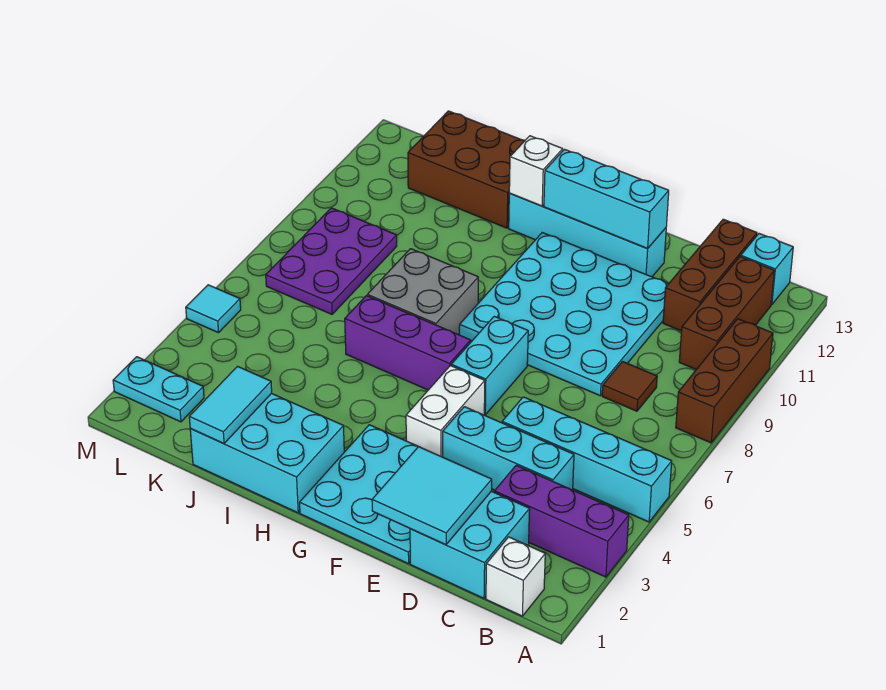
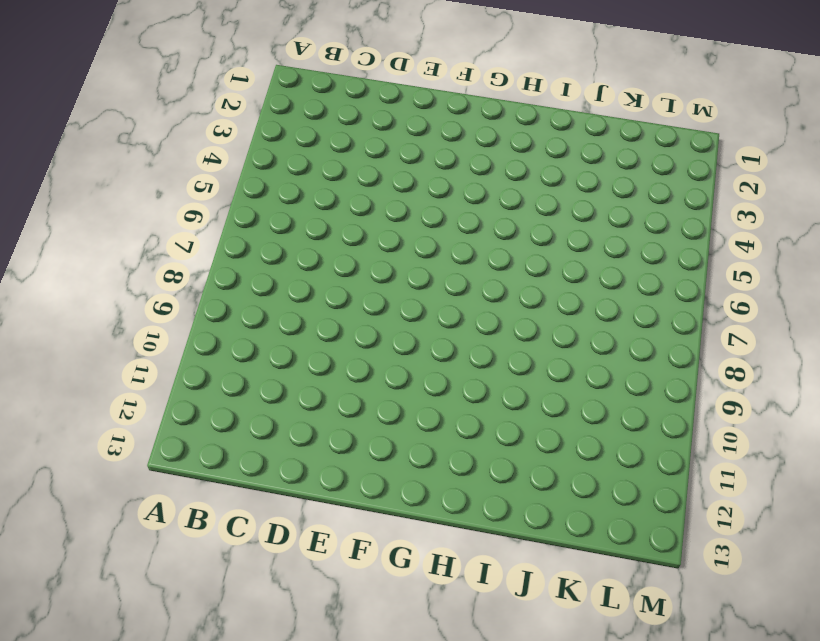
none -> purple brick A3:C3 level 1
none -> cyan brick A5:D5 level 1
none -> brown brick A8:A10 level 1

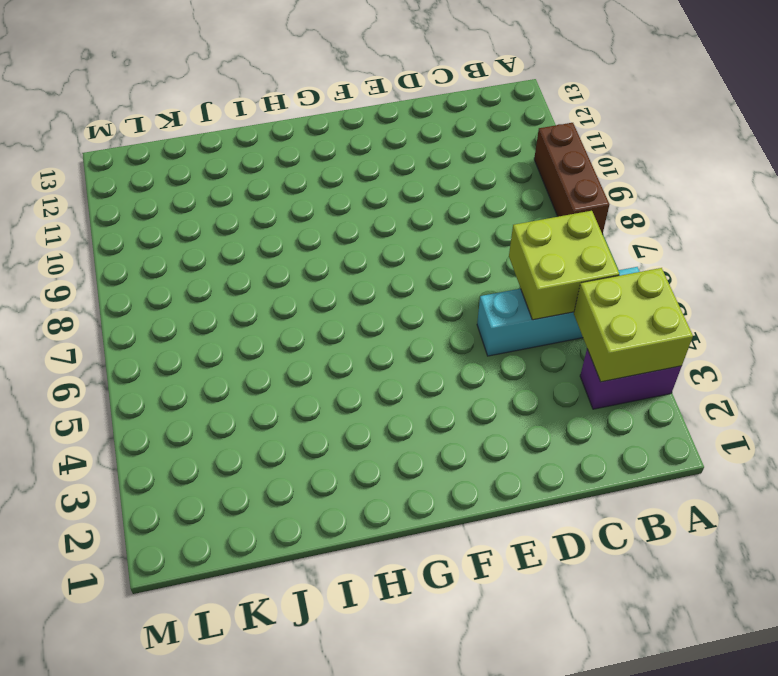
purple brick A3:B3 level 1 -> purple brick A3:C3 level 1
lime brick A3:B4 level 2 -> none
lime brick B5:C6 level 2 -> none
none -> white brick B1 level 1
none -> brown brick B10:B12 level 1
none -> cyan brick B13 level 1

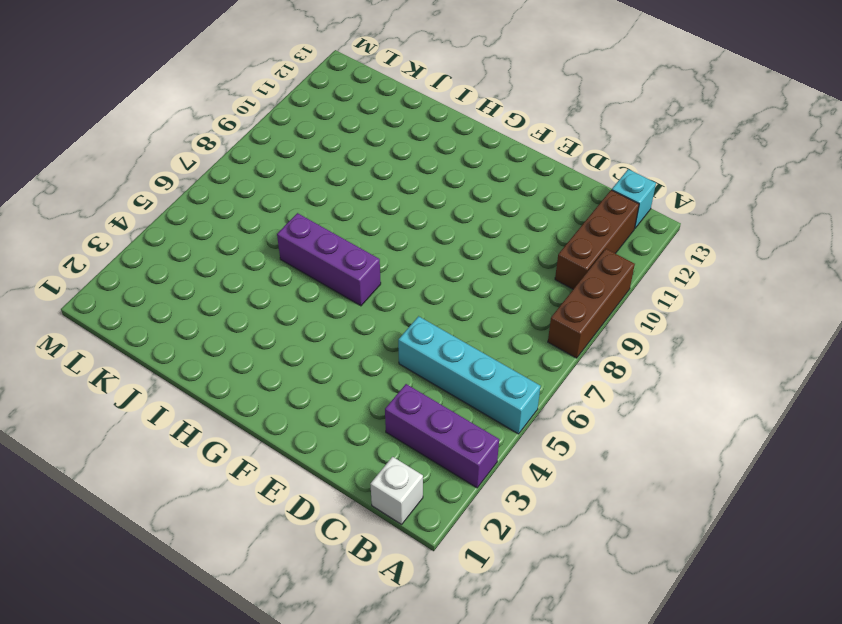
none -> cyan brick C1:D2 level 1
none -> cyan brick C4:E4 level 1
none -> brown tile C8 level 1

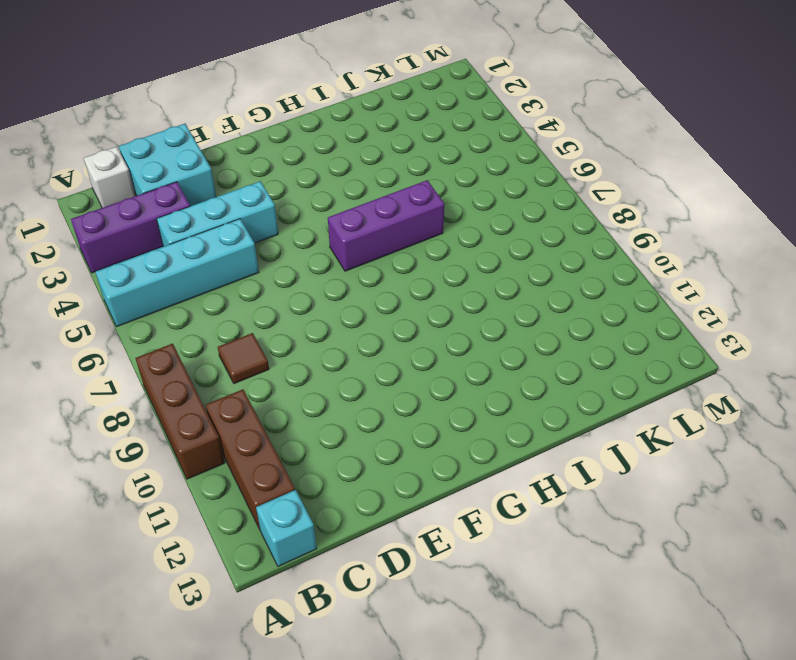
none -> brown brick C11:C13 level 1
none -> cyan plate D8:G11 level 1
none -> cyan plate E1:G3 level 1

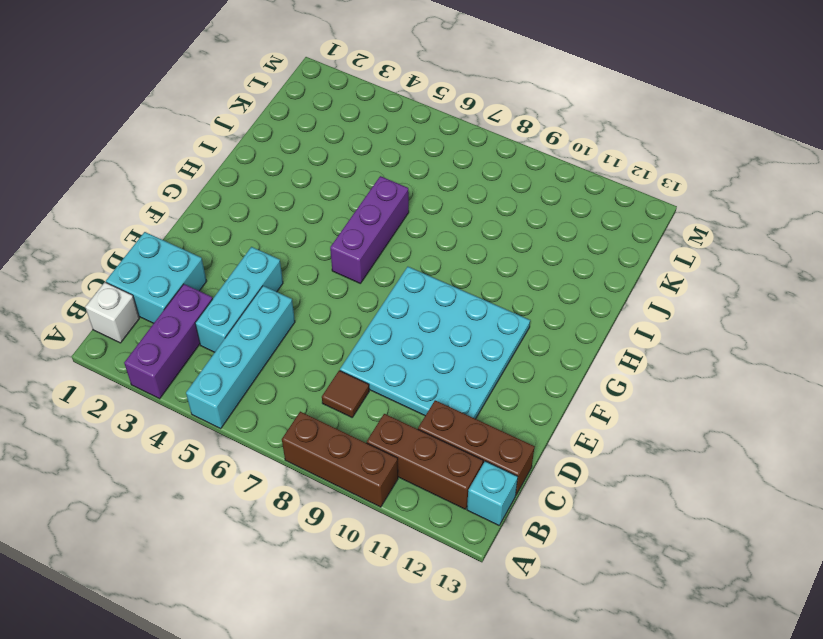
none -> cyan plate E1:G3 level 1
none -> cyan brick E12:H12 level 1
none -> white brick F4:F5 level 1

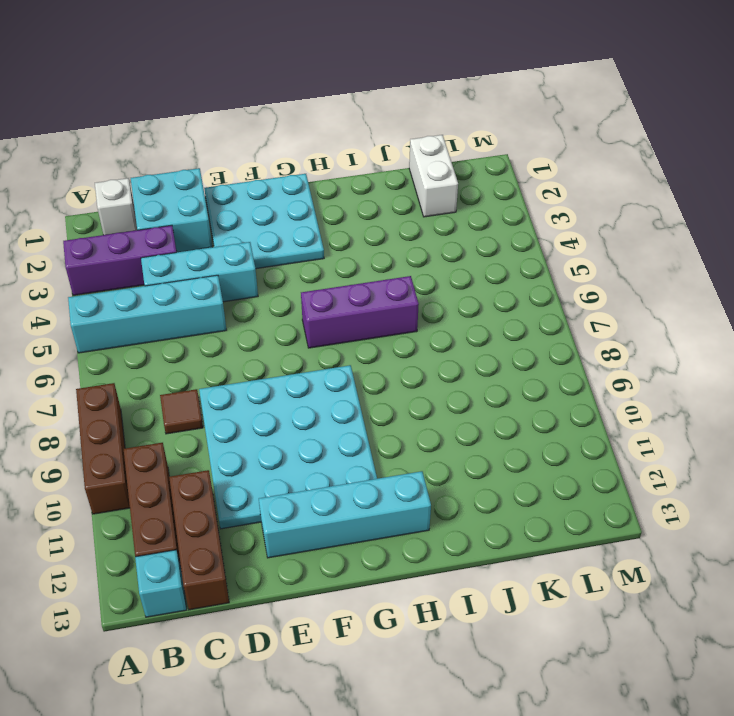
white brick K1:K2 level 1 -> white brick F4:F5 level 1
none -> cyan brick F6:F7 level 1
none -> cyan brick H1:J2 level 1
none -> grey brick H7:I8 level 1

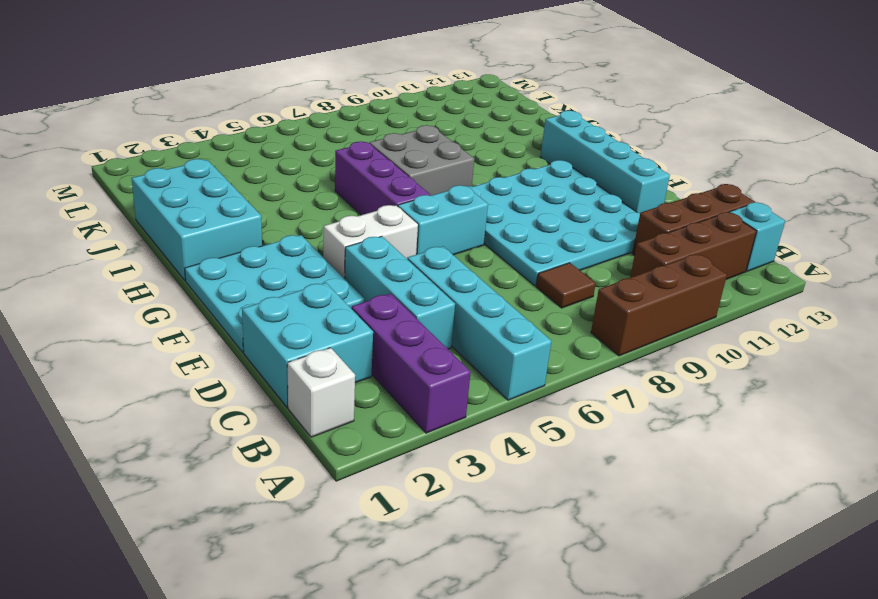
none -> brown brick I12:K13 level 1
none -> purple plate K7:L9 level 1
none -> cyan plate L2:M2 level 1

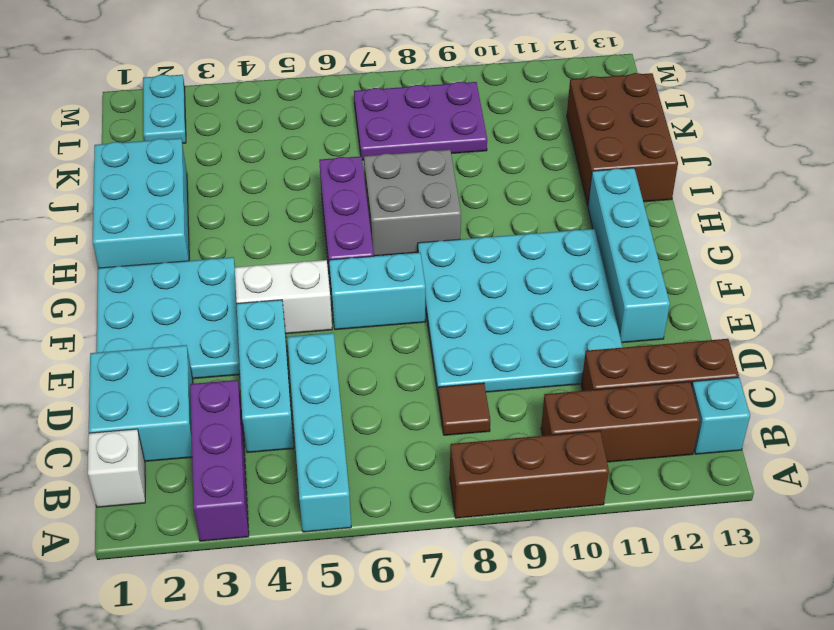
none -> cyan tile M5 level 1
none -> cyan tile D1:E2 level 2
none -> cyan brick E12:G12 level 2

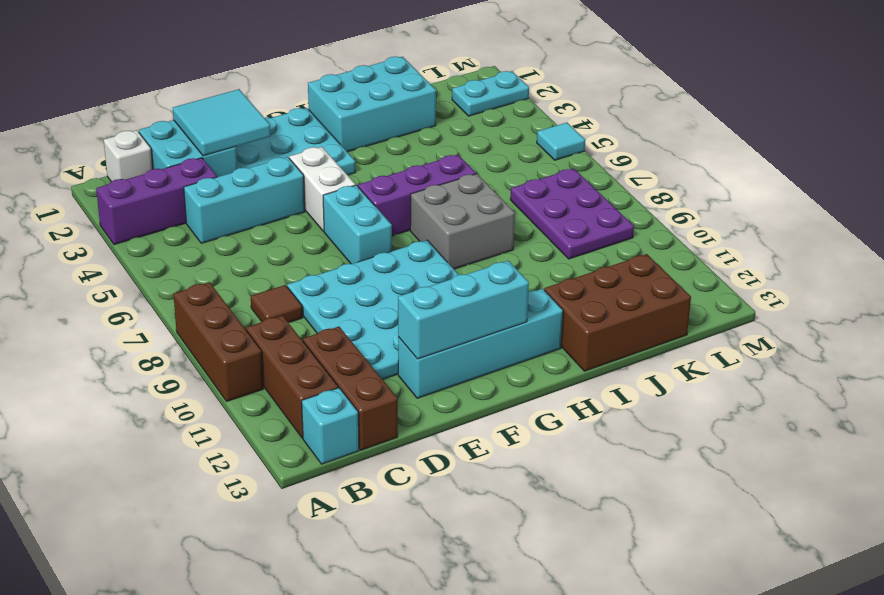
none -> cyan brick A5:D5 level 1
none -> white brick H12 level 2
none -> cyan tile J1:J2 level 2

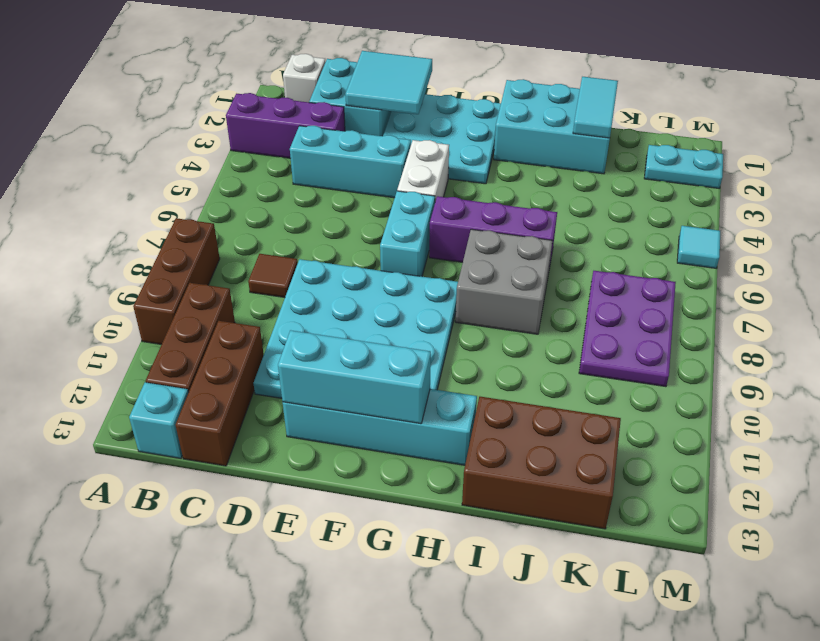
none -> cyan brick A5:D5 level 1
none -> white brick H12 level 2

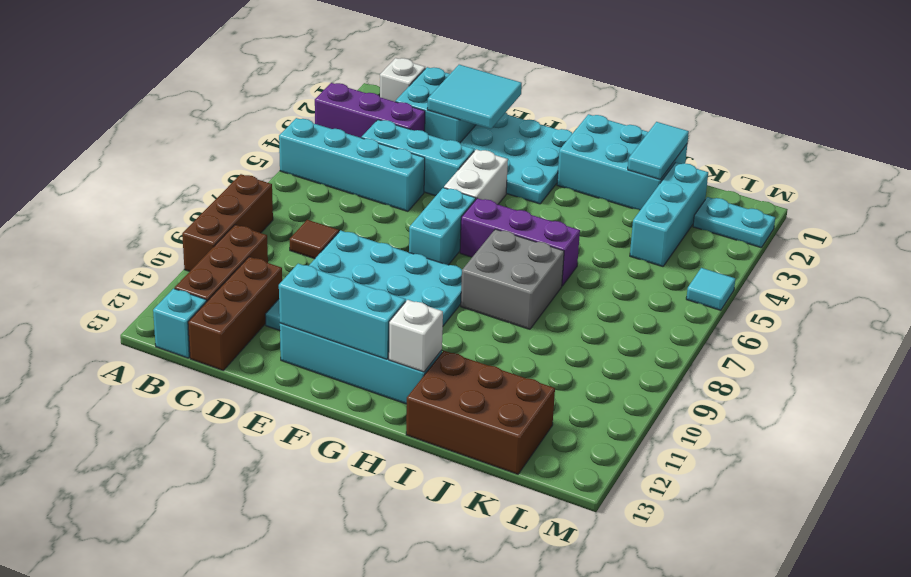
cyan brick K2:K4 level 1 -> none
none -> purple plate K7:L9 level 1

